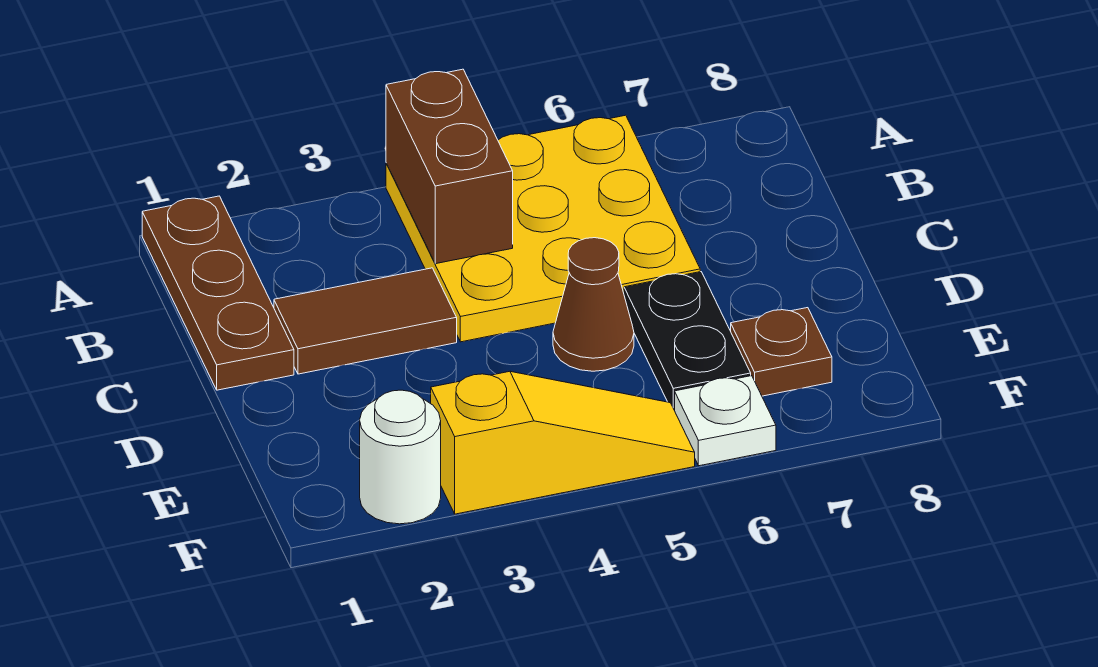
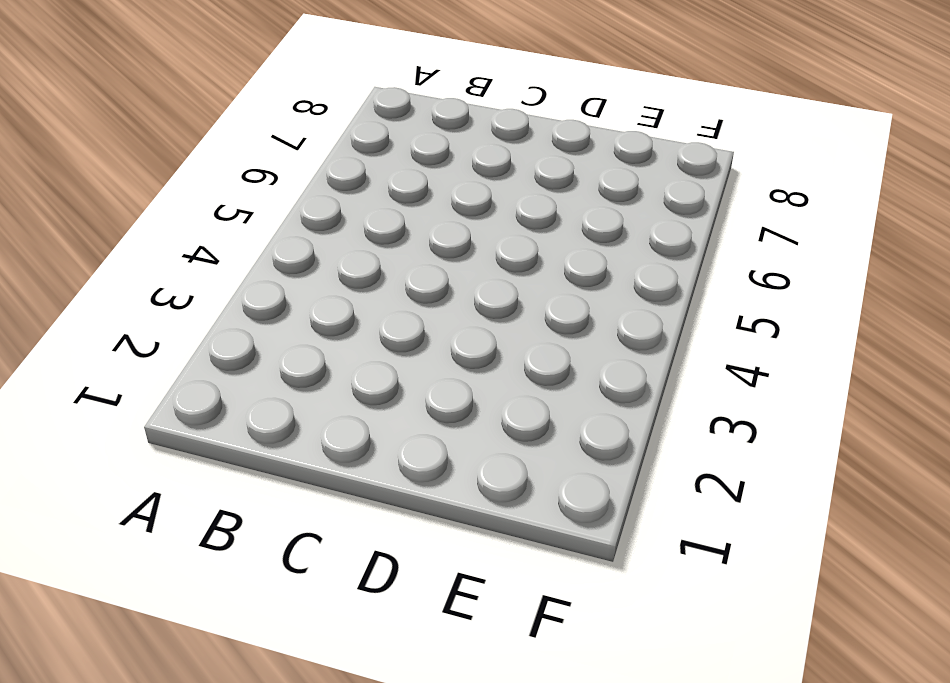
none -> brown plate A1:C1 level 1
none -> yellow plate A4:C6 level 1

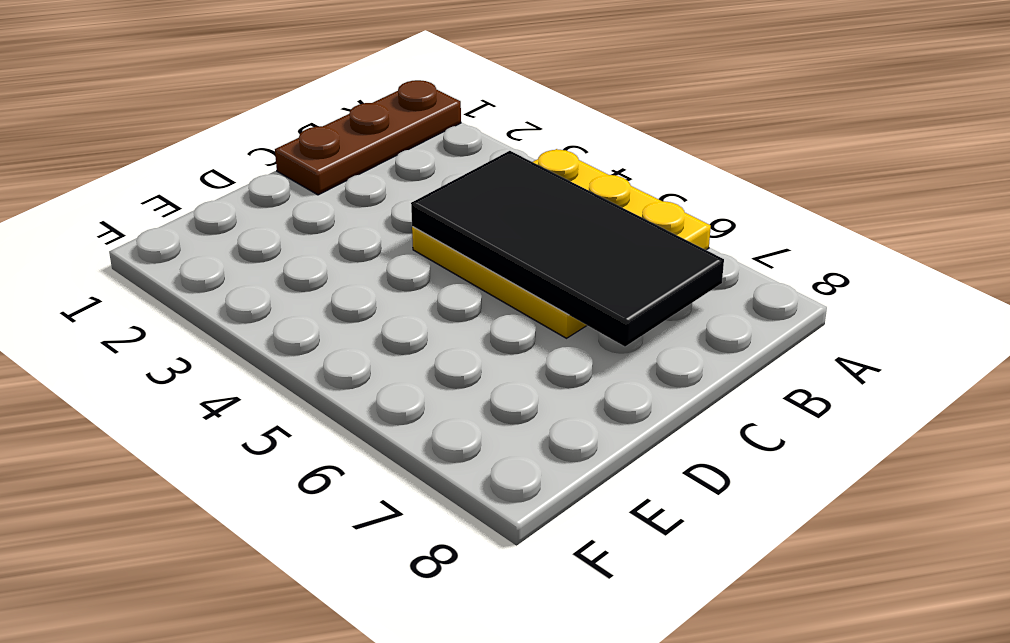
black tile B4:C7 level 2 -> brown brick A4:B4 level 2
none -> brown tile C2:C3 level 1
none -> brown cone D5 level 1

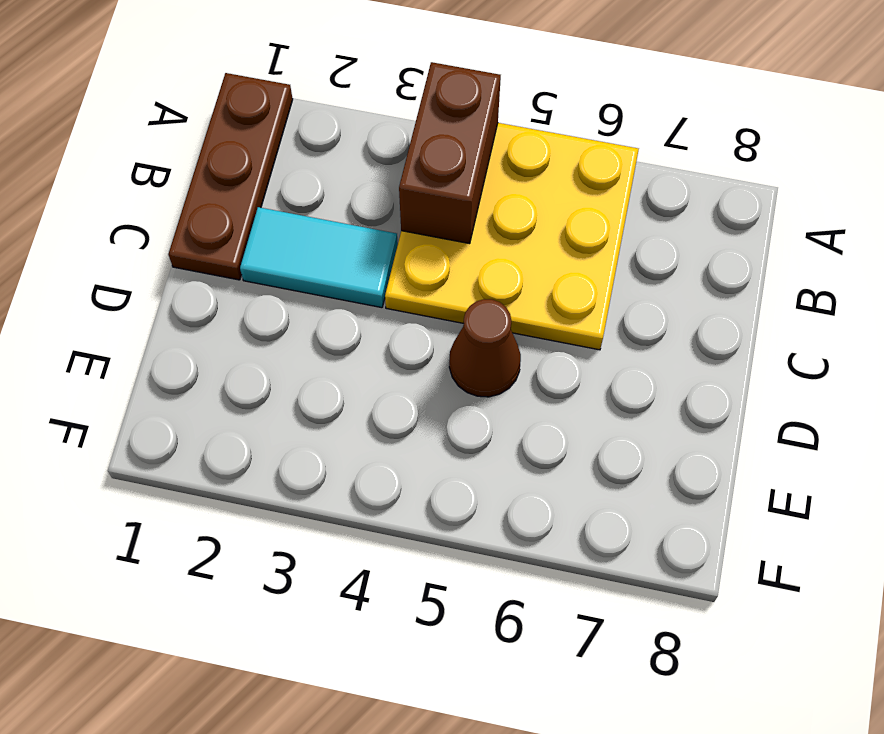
cyan tile C2:C3 level 1 -> brown tile C2:C3 level 1
none -> black plate D6:E6 level 1
none -> brown plate E7 level 1

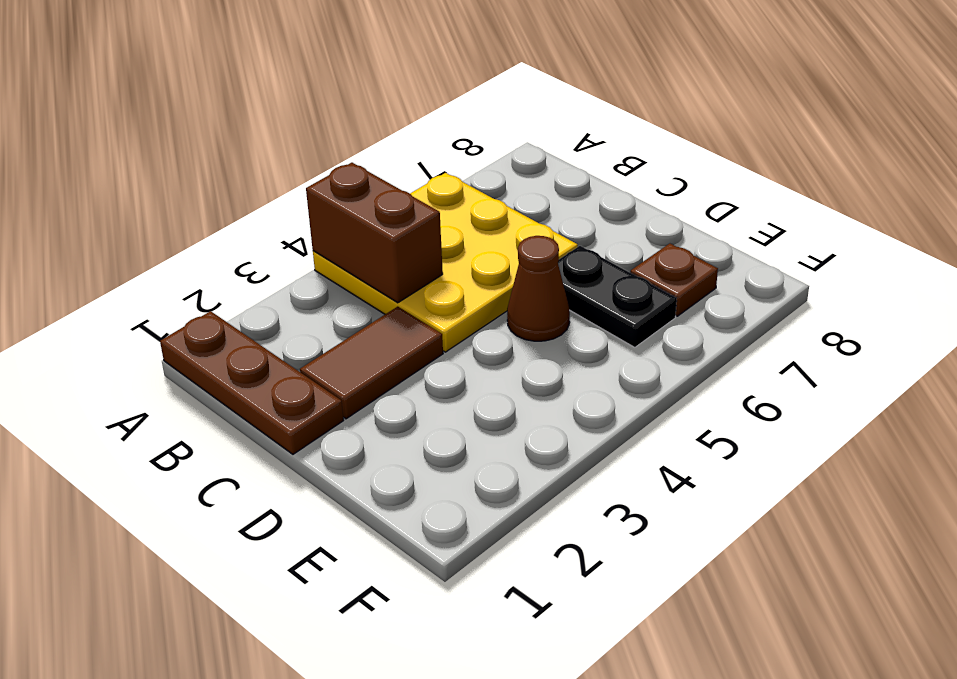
none -> white round brick F2 level 1
none -> yellow slope F3:F5 level 1 top 3

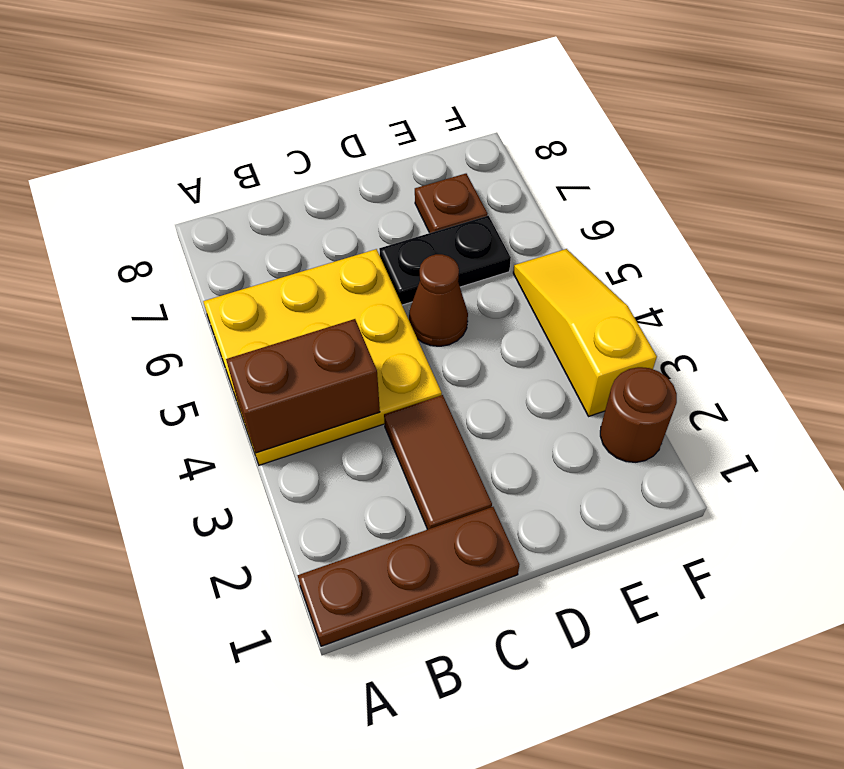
brown round brick F2 level 1 -> white round brick F2 level 1
none -> white plate F6 level 1

